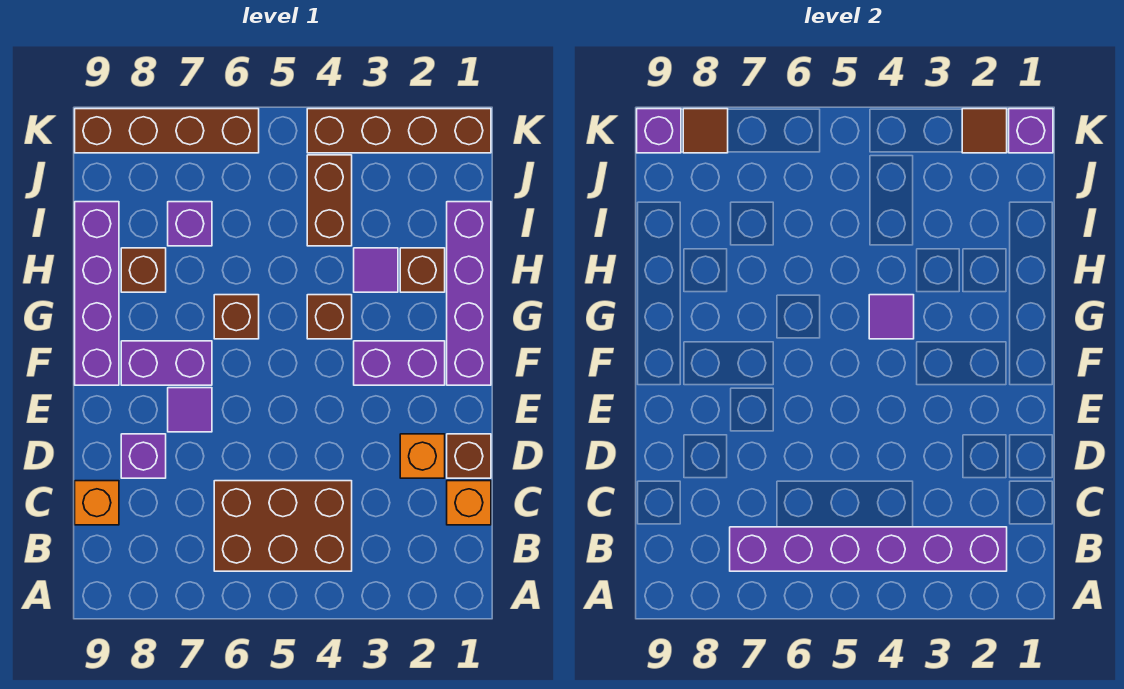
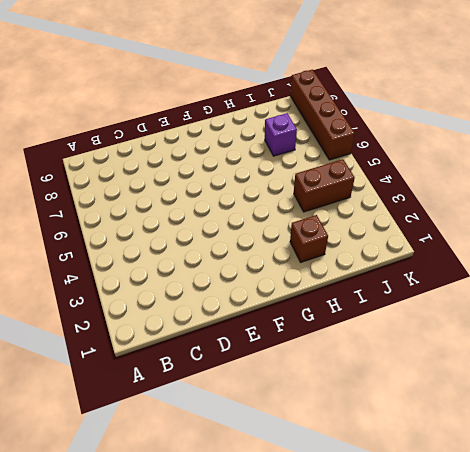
none -> brown brick B4:C6 level 1
none -> orange brick C1 level 1
none -> orange brick C9 level 1

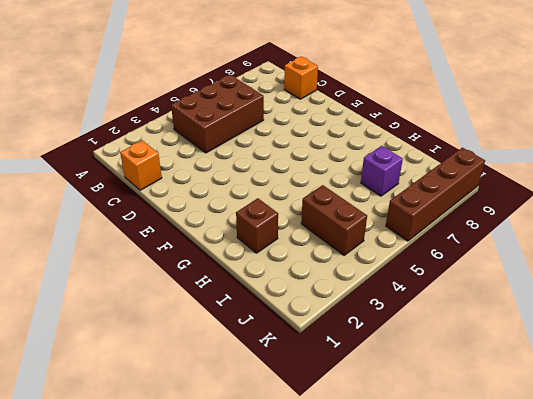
none -> brown brick D1 level 1
none -> orange brick D2 level 1
none -> purple brick D8 level 1

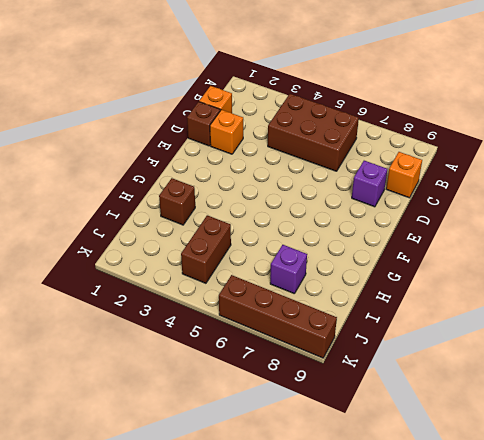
none -> purple tile E7 level 1
none -> purple brick F1:I1 level 1
none -> purple brick F2:F3 level 1

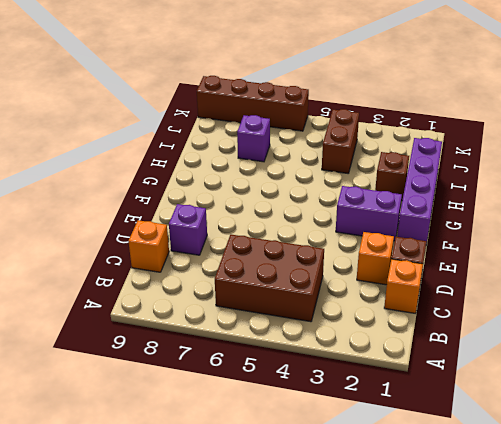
none -> purple tile E7 level 1
none -> purple brick F7:F8 level 1
none -> purple brick F9:I9 level 1

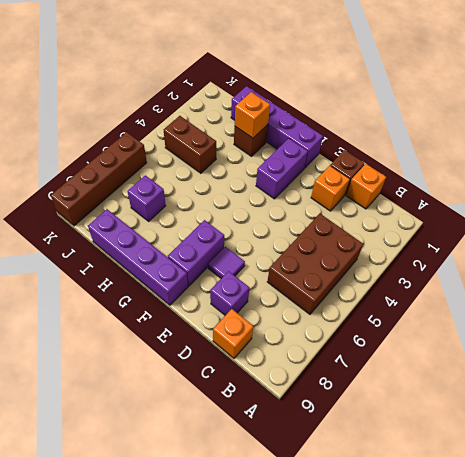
orange brick H2 level 2 -> none
none -> brown brick G4 level 1
none -> brown brick G6 level 1
none -> purple tile H3 level 1

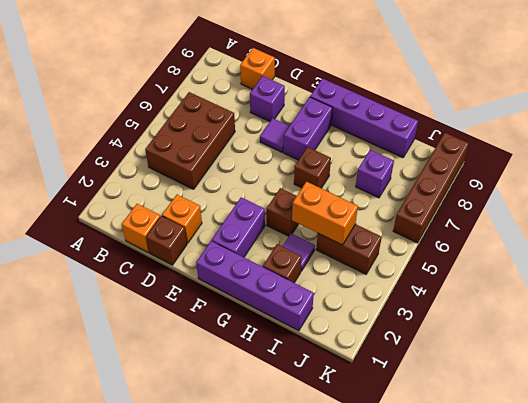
orange brick H4:I4 level 2 -> none
none -> brown brick H8 level 1
none -> brown brick K1:K4 level 1
none -> purple brick B2:B7 level 2

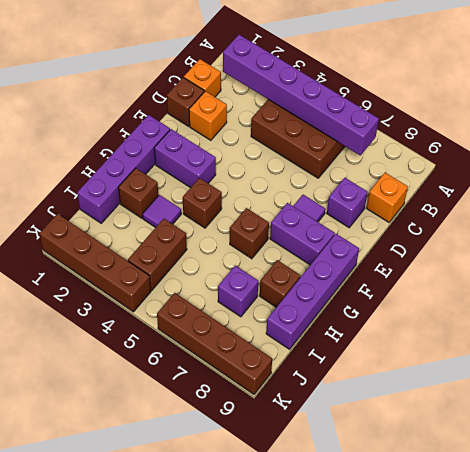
none -> purple tile G4 level 2
none -> purple brick K1 level 2
none -> brown tile K2 level 2

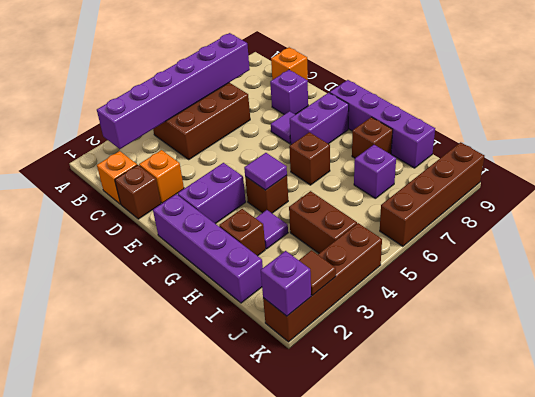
none -> brown tile K8 level 2
none -> purple brick K9 level 2

